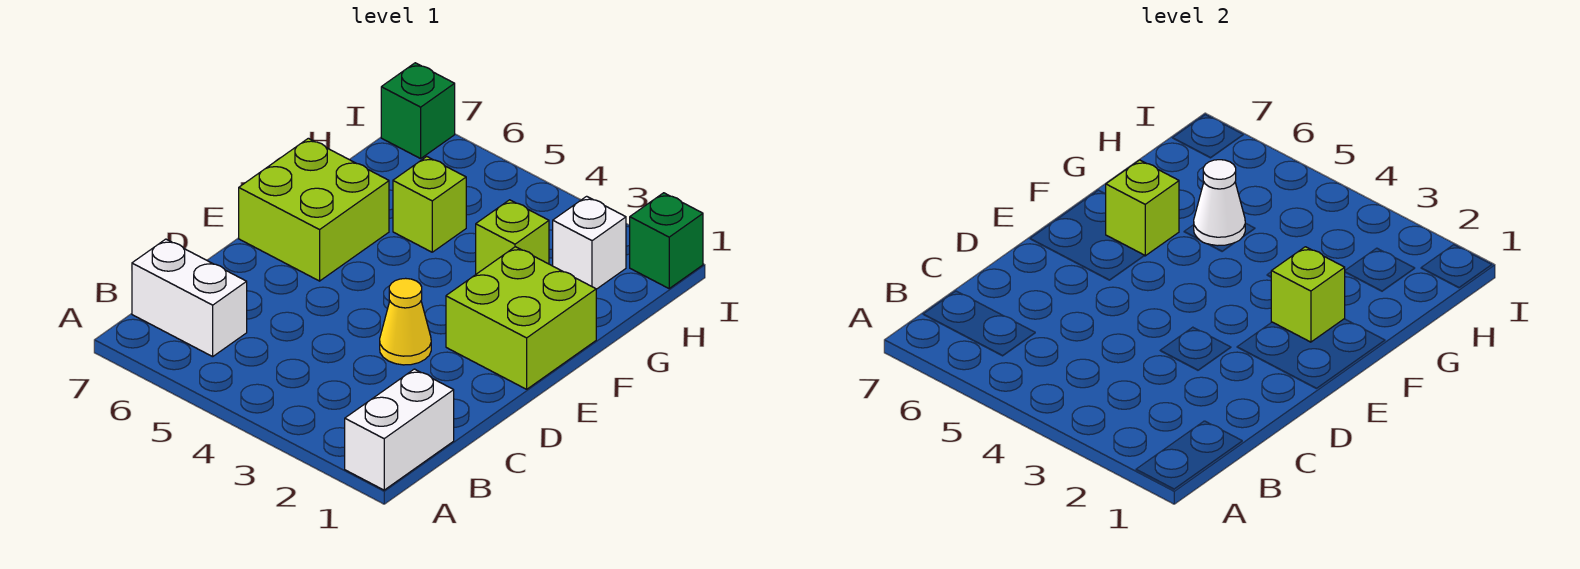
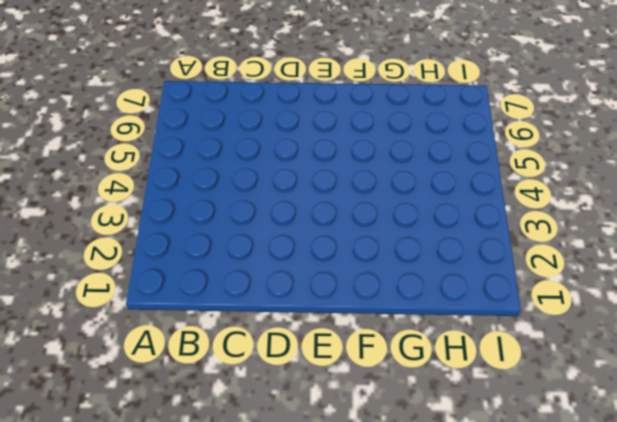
none -> white brick A1:B1 level 1
none -> white brick B6:B7 level 1
none -> yellow cone D3 level 1

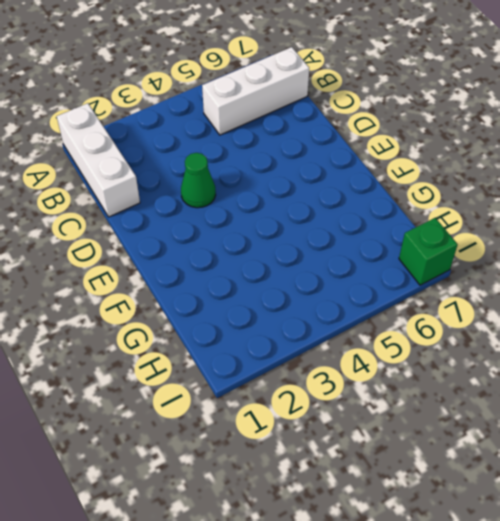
white brick A1:C1 level 1 -> white brick A1:B1 level 1
white brick B5:B7 level 1 -> white brick B6:B7 level 1
green cone D3 level 1 -> yellow cone D3 level 1
none -> lime brick E1:F2 level 1
none -> lime brick E6:F7 level 1
none -> lime brick G3 level 1

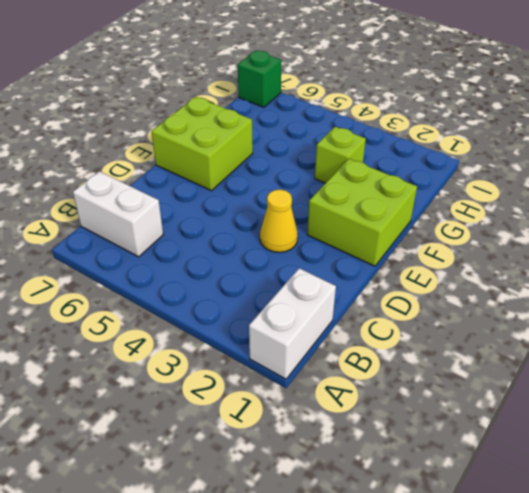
none -> lime brick G5 level 1
none -> white brick H2 level 1
none -> green brick I1 level 1

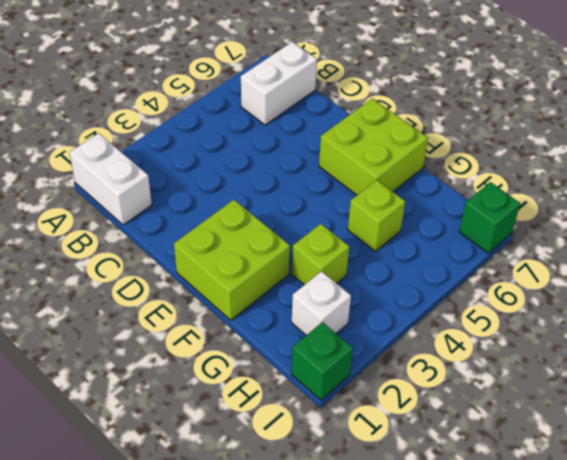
none -> yellow cone D3 level 1
none -> lime brick F2 level 2
none -> lime brick F6 level 2

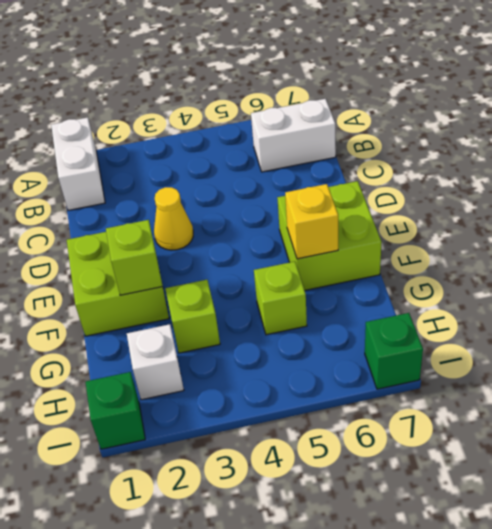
yellow brick F6 level 2 -> lime brick F6 level 2
none -> white cone G5 level 2

